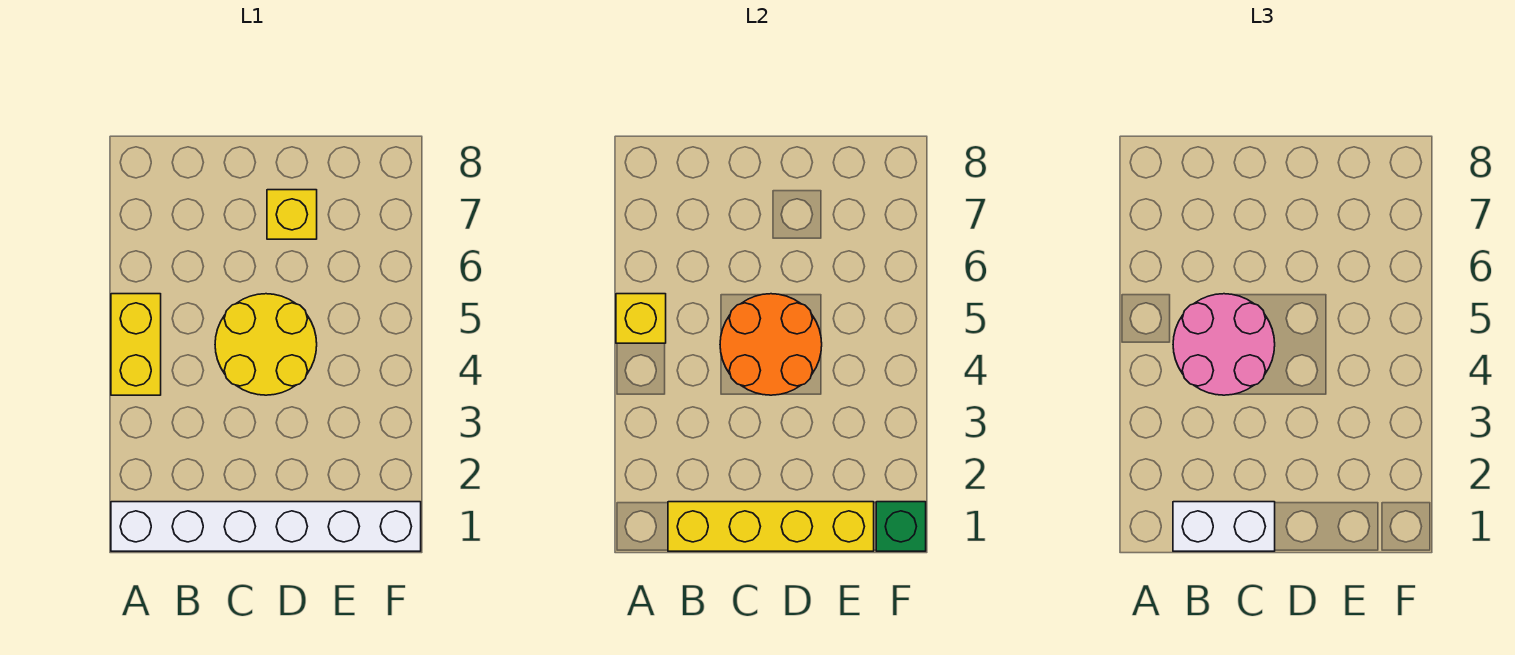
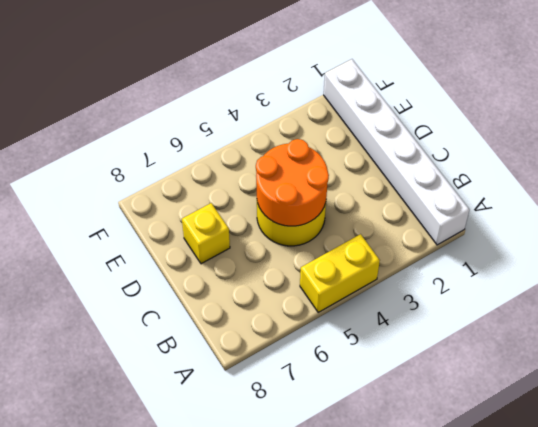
none -> yellow brick A5 level 2
none -> yellow brick B1:E1 level 2

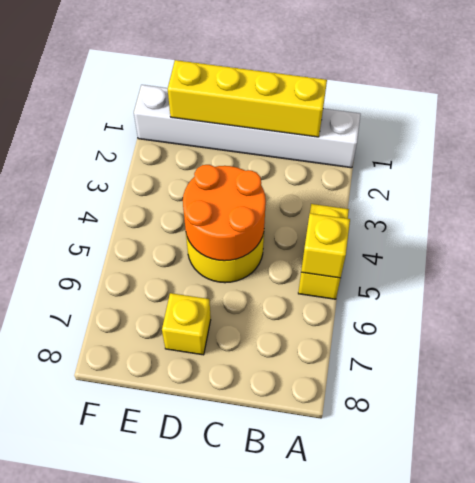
none -> green brick F1 level 2
none -> white brick B1:C1 level 3

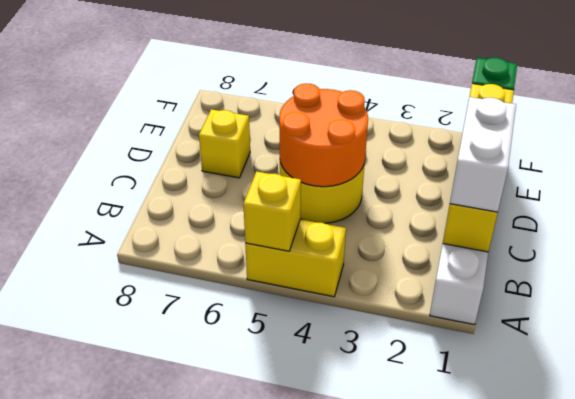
none -> pink round brick B4:C5 level 3

